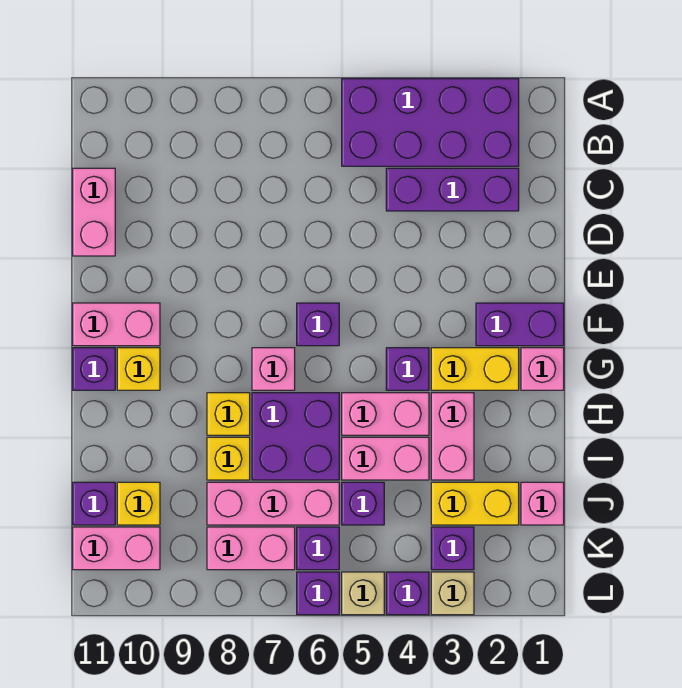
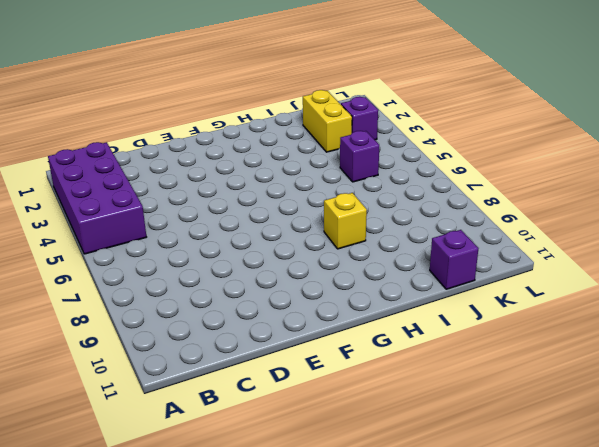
none -> purple brick C2:C4 level 1
none -> pink brick C11:D11 level 1
none -> purple brick F1:F2 level 1
none -> purple brick F6 level 1

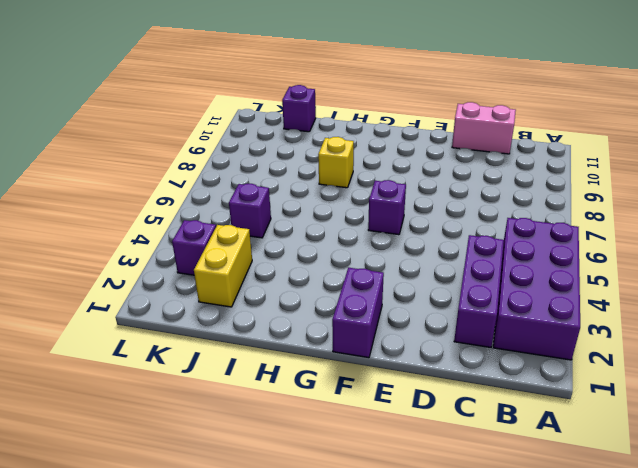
none -> pink brick F10:F11 level 1
none -> pink brick G1 level 1
none -> yellow brick G2:G3 level 1
none -> purple brick G4 level 1

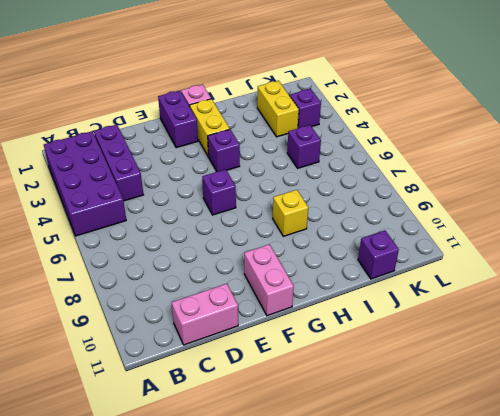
none -> pink brick G7 level 1
none -> yellow brick G10 level 1
none -> purple brick G11 level 1
none -> pink brick H3:I3 level 1

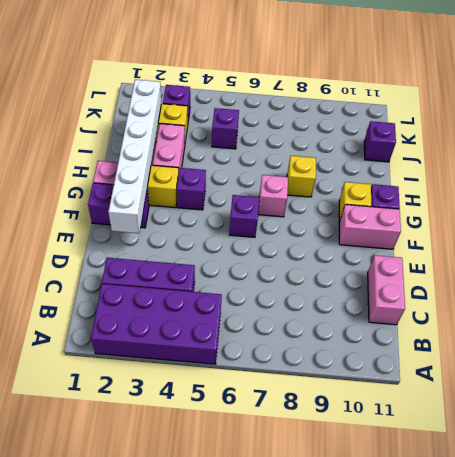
white brick E2:J2 level 2 -> none
none -> pink brick H4:H5 level 1
none -> purple brick H6:I7 level 1
none -> pink brick I4:I5 level 1
none -> yellow brick I8 level 1

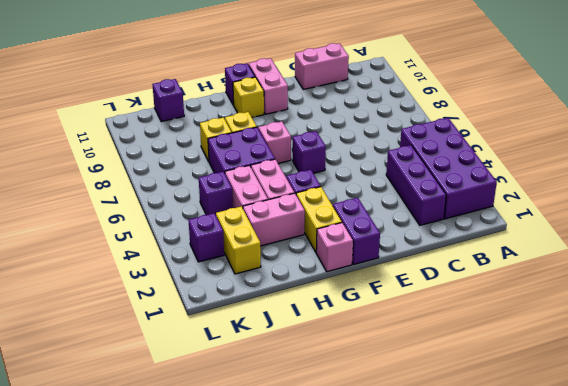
none -> pink brick J1 level 1
none -> pink brick J6:J8 level 1
none -> yellow brick J10 level 1
none -> purple brick K6 level 1

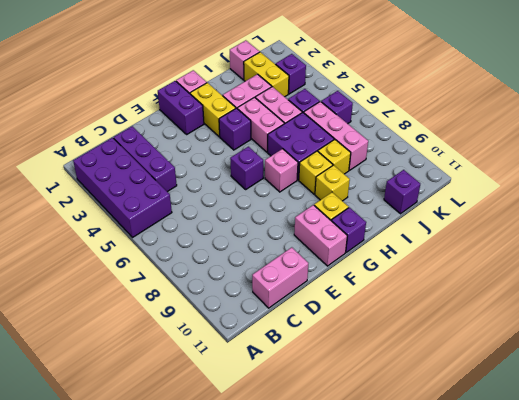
yellow brick H9 level 1 -> yellow brick J10 level 1
none -> pink brick K7:K8 level 1
none -> pink brick K10:K11 level 1
none -> tan brick L3 level 1
none -> purple brick L4 level 1

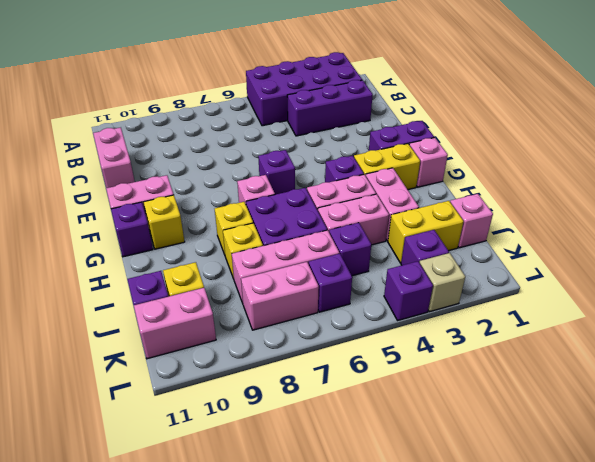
none -> tan brick L5 level 1
none -> purple brick L6 level 1

